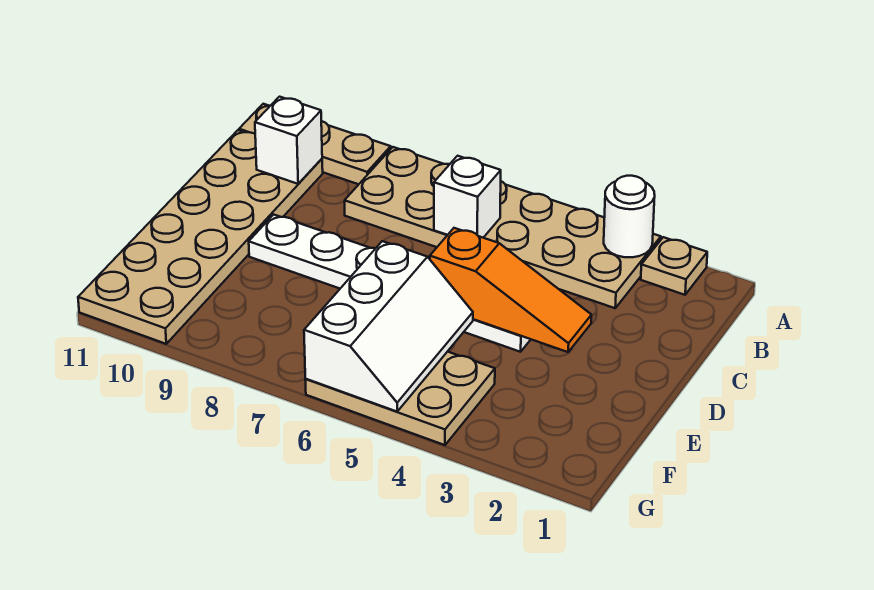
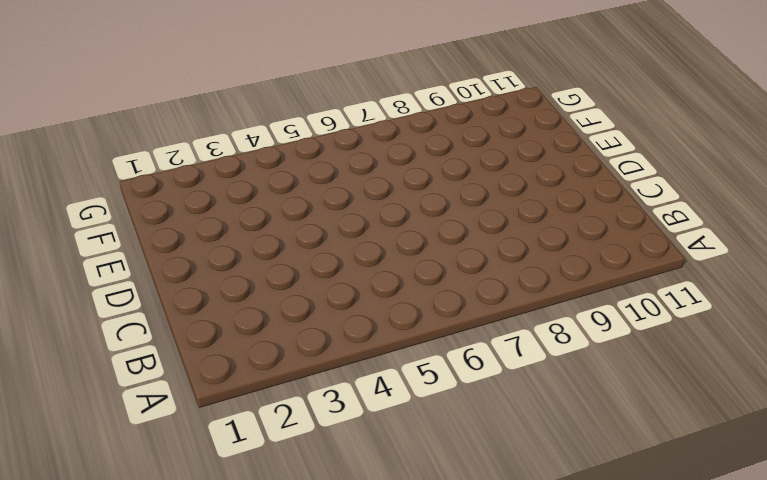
none -> tan plate A2 level 1
none -> tan plate A3:B8 level 1

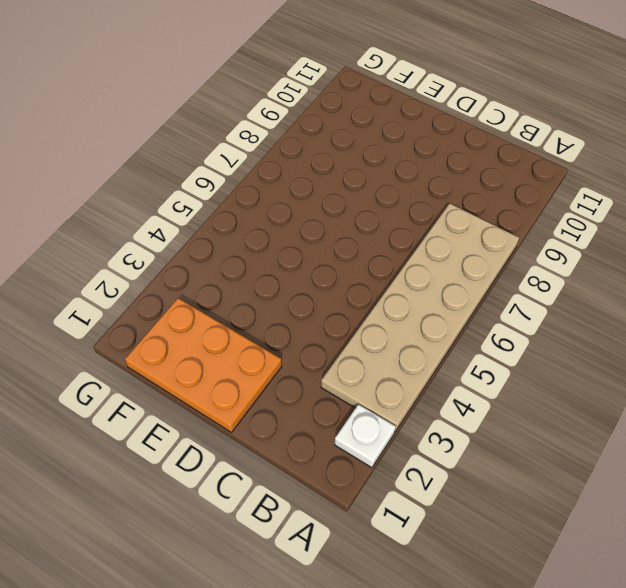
white plate A2 level 1 -> tan plate A2 level 1
orange plate D1:F2 level 1 -> none
none -> tan plate A9:A11 level 1
none -> tan plate B10:G11 level 1

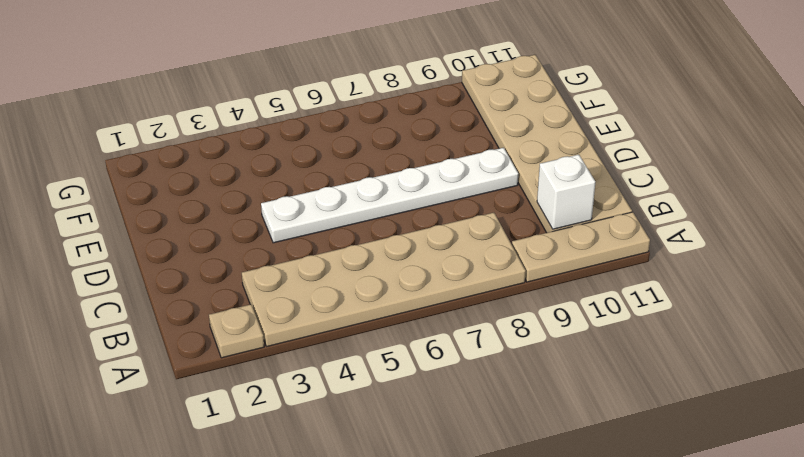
none -> tan plate F4:G6 level 1
none -> white round brick A3 level 2

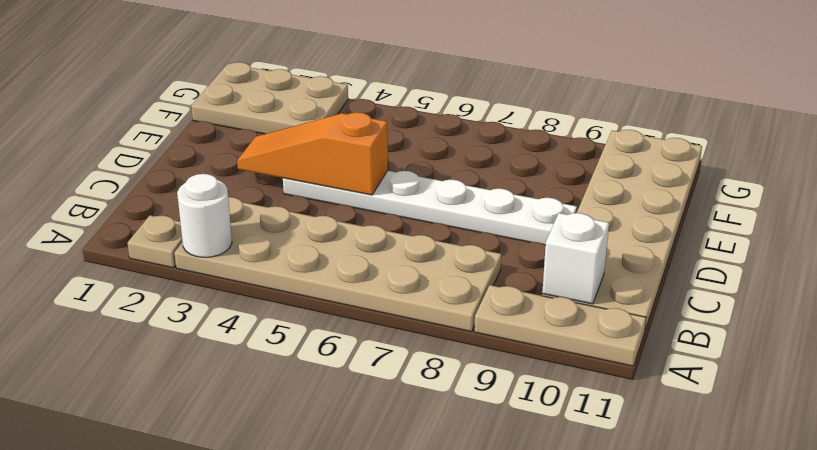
tan plate F1:G3 level 1 -> tan plate F4:G6 level 1
none -> white brick B6 level 2
none -> white slope E5:G6 level 2 top 6

